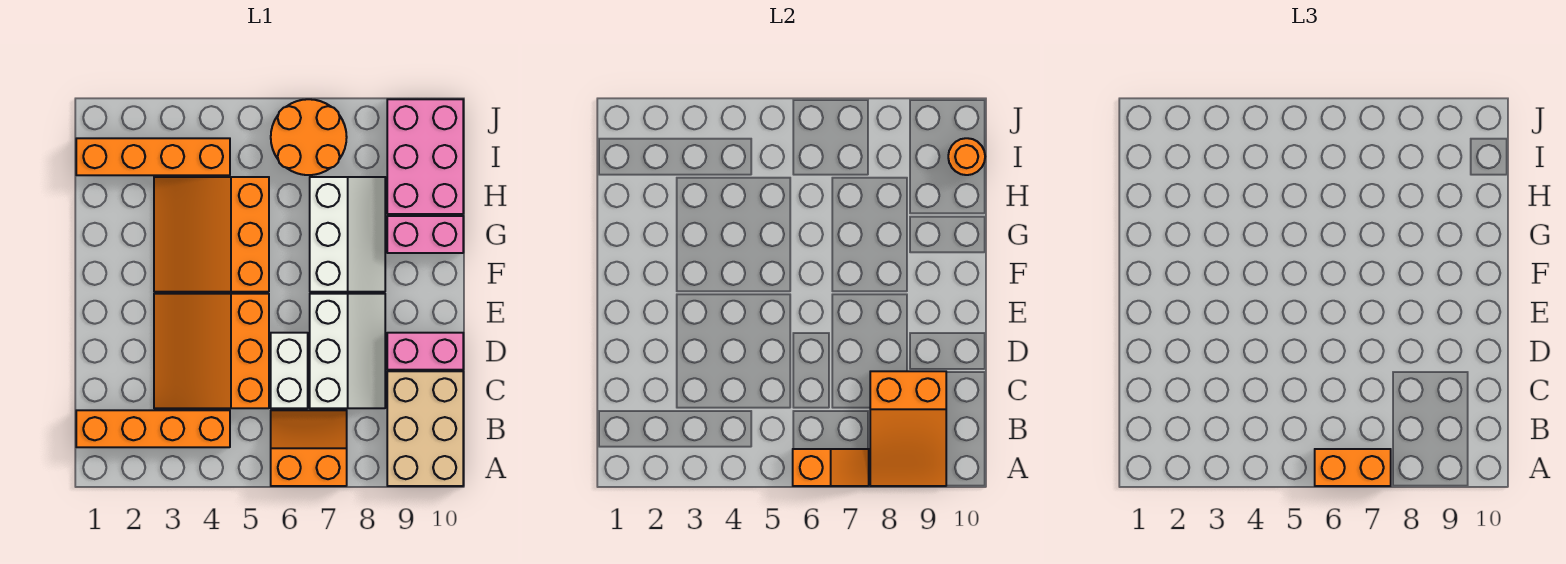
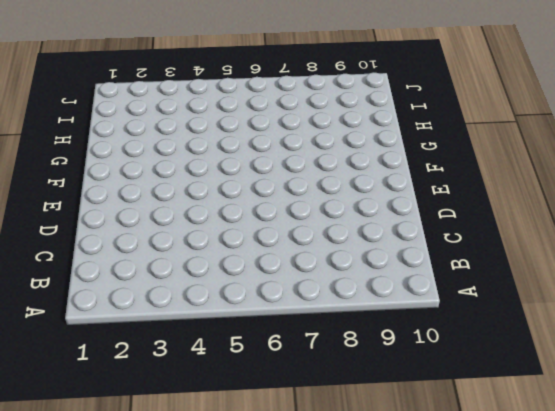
none -> orange slope A6:B7 level 1 top A
none -> tan brick A9:C10 level 1
none -> orange brick B1:B4 level 1

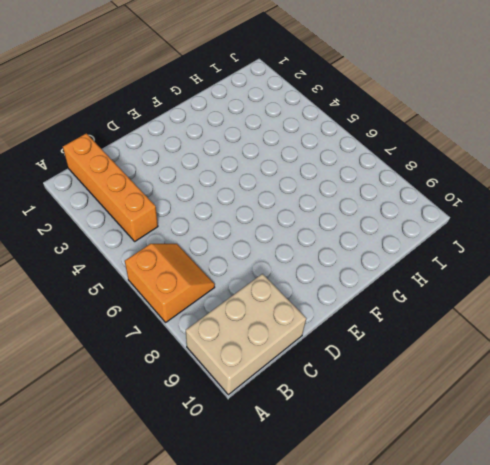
none -> orange slope C3:E5 level 1 top 5
none -> white brick C6:D6 level 1
none -> white slope C7:E8 level 1 top 7

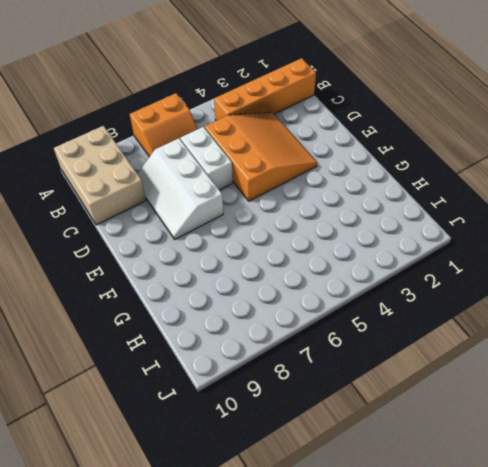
none -> pink brick D9:D10 level 1
none -> orange slope F3:H5 level 1 top 5
none -> white slope F7:H8 level 1 top 7

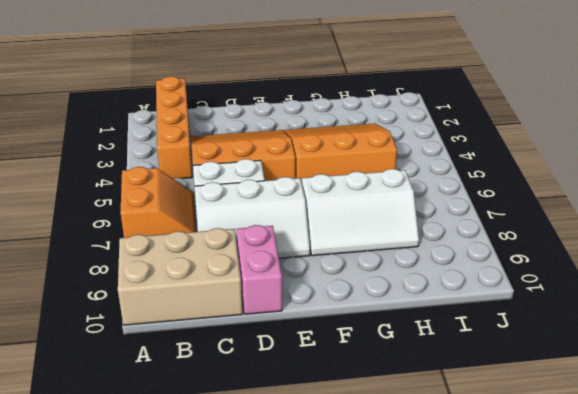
none -> pink brick G9:G10 level 1
none -> pink brick H9:J10 level 1
none -> orange brick I1:I4 level 1

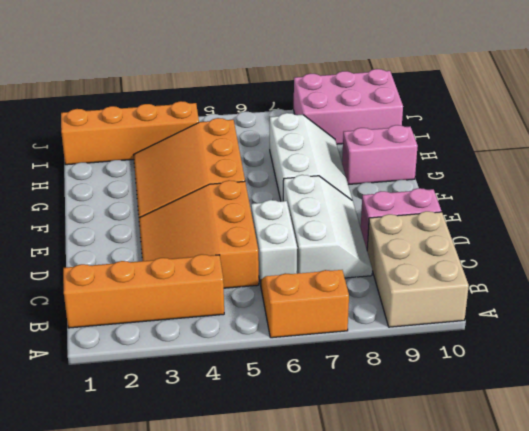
pink brick I8:J10 level 1 -> pink brick H9:J10 level 1
none -> orange round brick I6:J7 level 1
none -> orange slope A6:A7 level 2 top 6
none -> orange slope A8:C9 level 2 top C

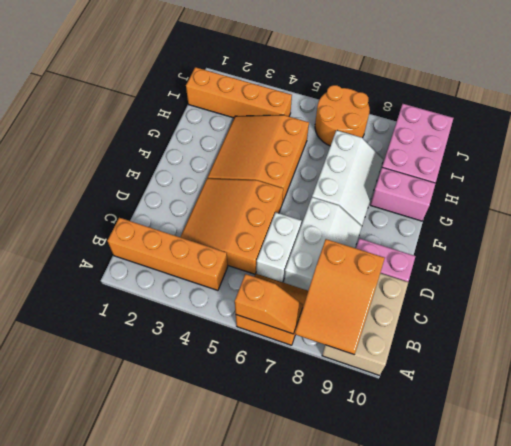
none -> orange round brick I10 level 2
none -> orange brick A6:A7 level 3

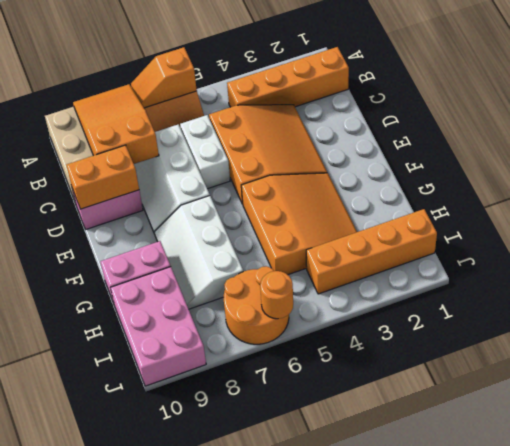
orange brick D9:D10 level 2 -> orange brick A6:A7 level 3
orange round brick J6 level 2 -> orange round brick I10 level 2

